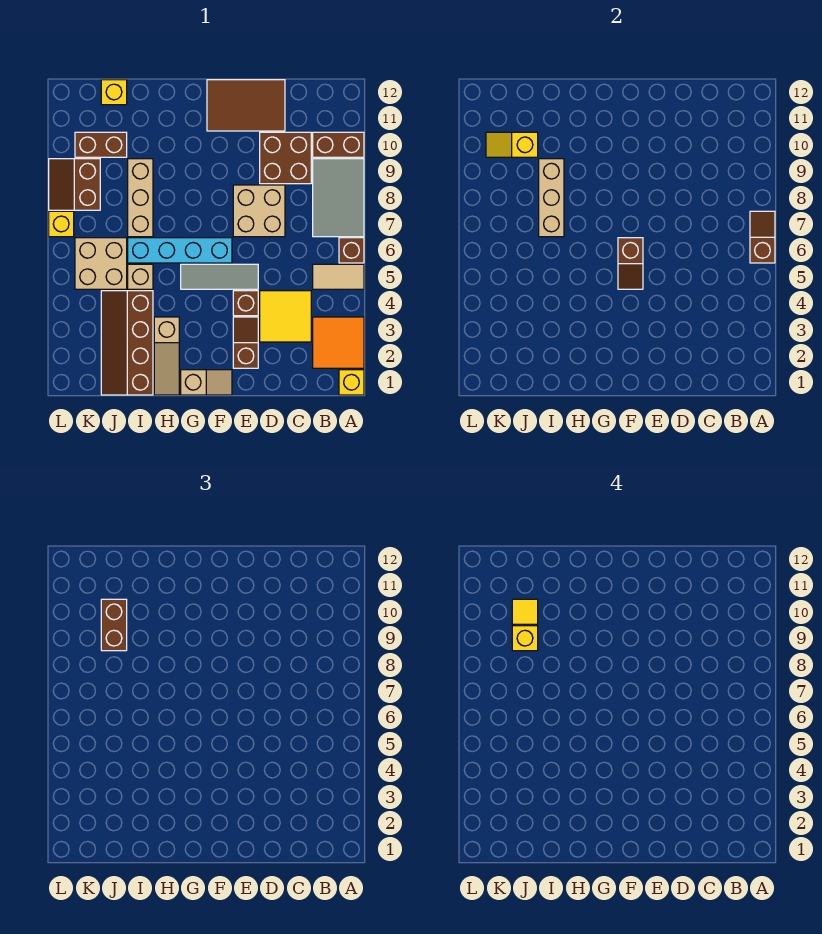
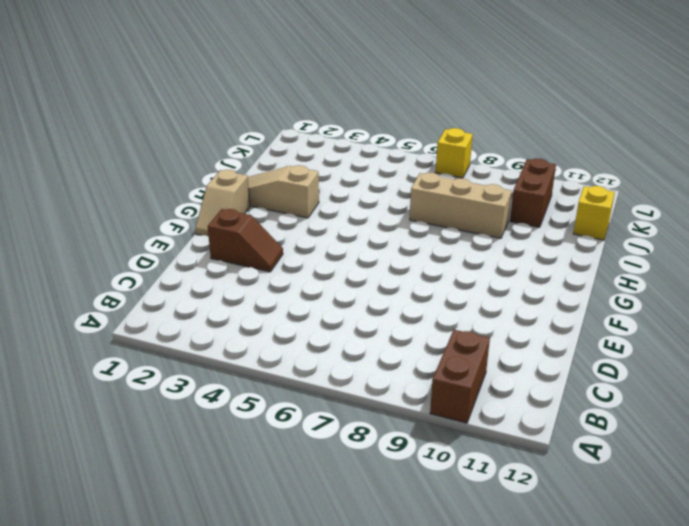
none -> yellow brick A1 level 1
none -> orange tile A2:B3 level 1
none -> tan tile A5:B5 level 1
none -> brown brick A6 level 1

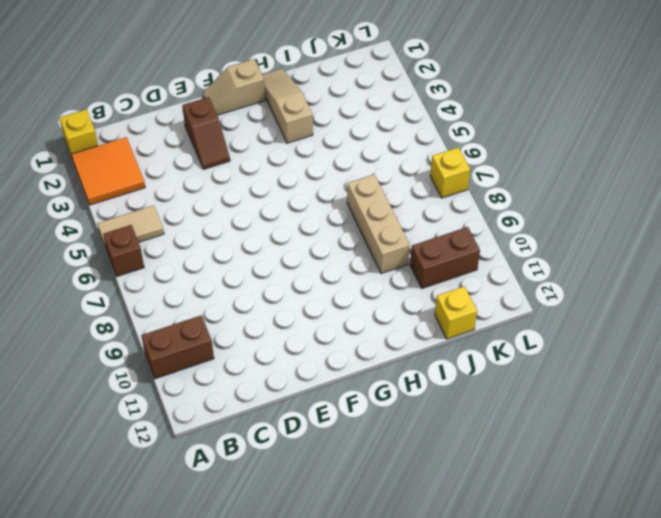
none -> grey tile A7:B9 level 1
none -> yellow tile C3:D4 level 1
none -> brown brick C9:D10 level 1
none -> tan brick D7:E8 level 1

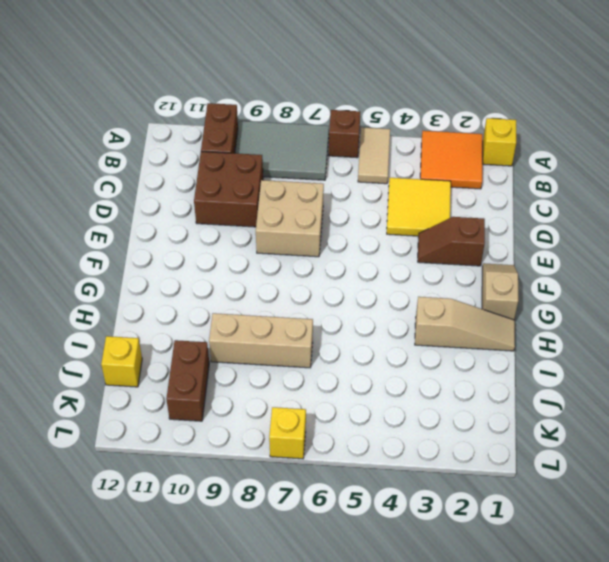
none -> brown tile D11:F12 level 1
none -> brown brick E4 level 1
none -> grey tile E5:G5 level 1
none -> cyan brick F6:I6 level 1

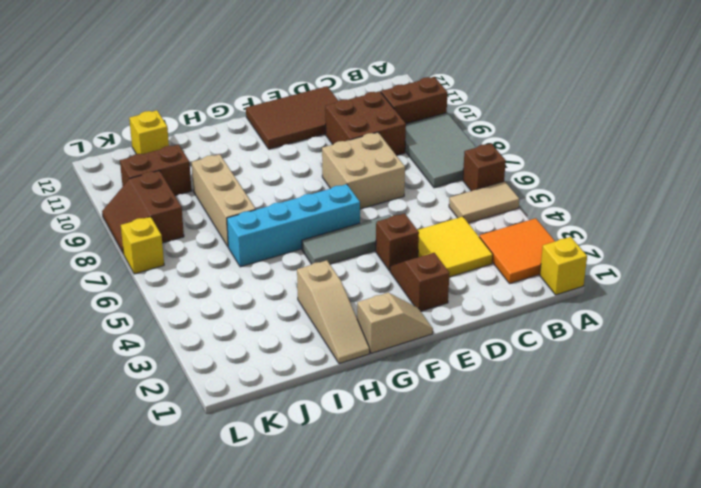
none -> brown slope I1:J4 level 1 top I
none -> tan brick I5 level 1
none -> tan brick J5:K6 level 1
none -> brown slope A6:A7 level 2 top 6

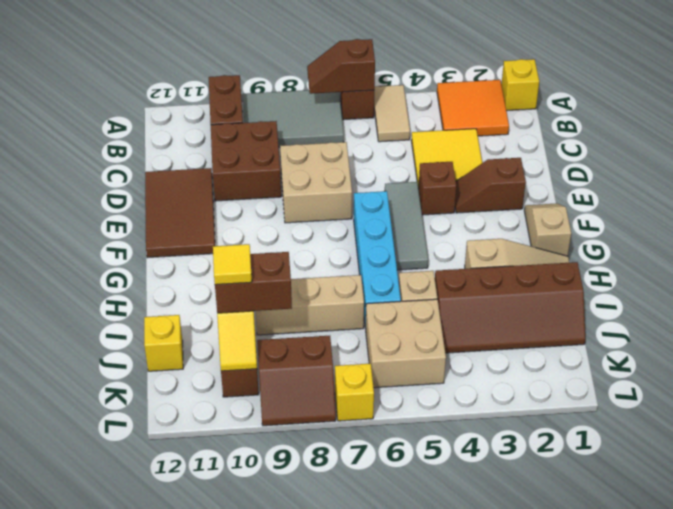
none -> brown slope F5:F6 level 2 top 6
none -> tan brick I7:I9 level 2
none -> yellow brick J9 level 4

